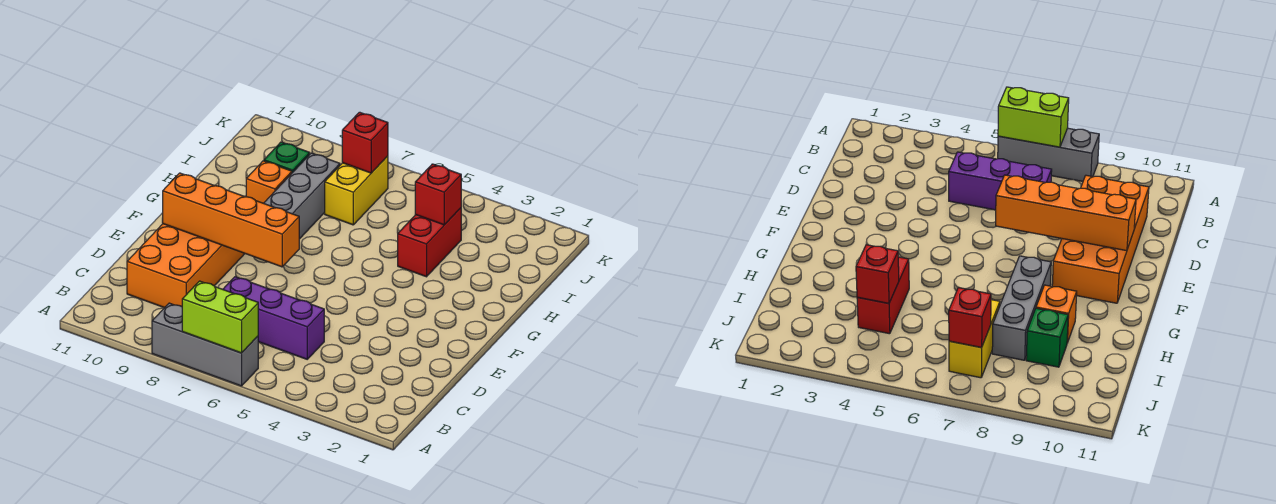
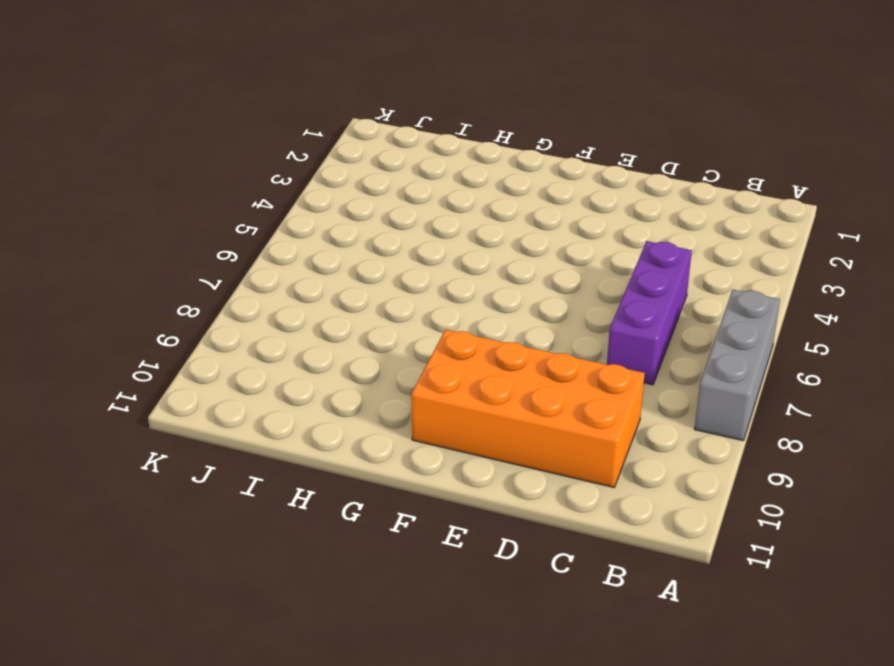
none -> grey brick G8:I8 level 1
none -> red brick H4:I4 level 1
none -> orange brick H9 level 1

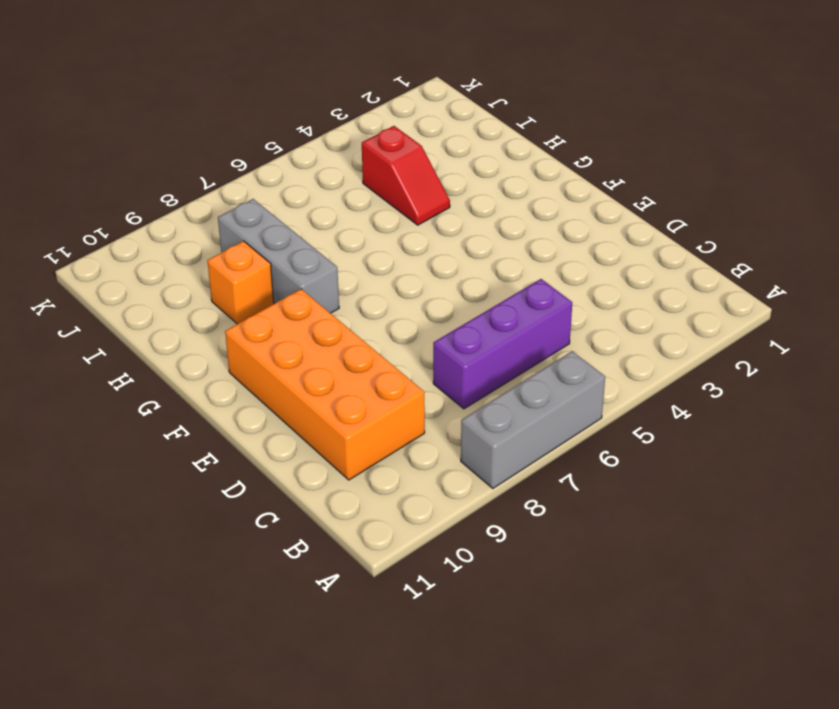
red slope H4:I4 level 1 top I -> red brick H4:I4 level 1
none -> yellow brick I7:J7 level 1
none -> green brick I9 level 1
none -> lime brick A6:A7 level 2

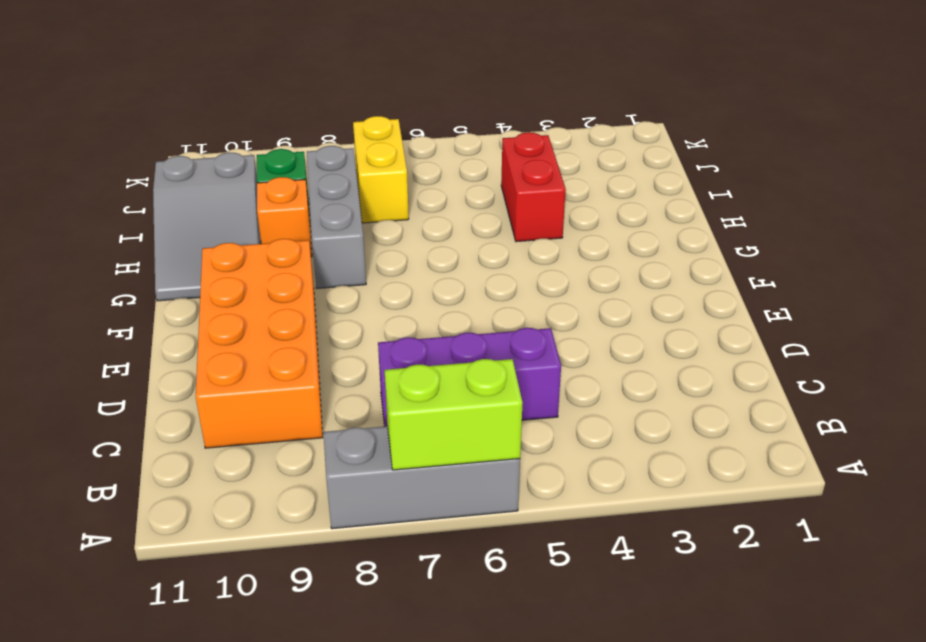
grey slope G10:I11 level 1 top I -> none
none -> orange brick E7:E10 level 2
none -> red brick I4 level 2
none -> red brick J7 level 2

